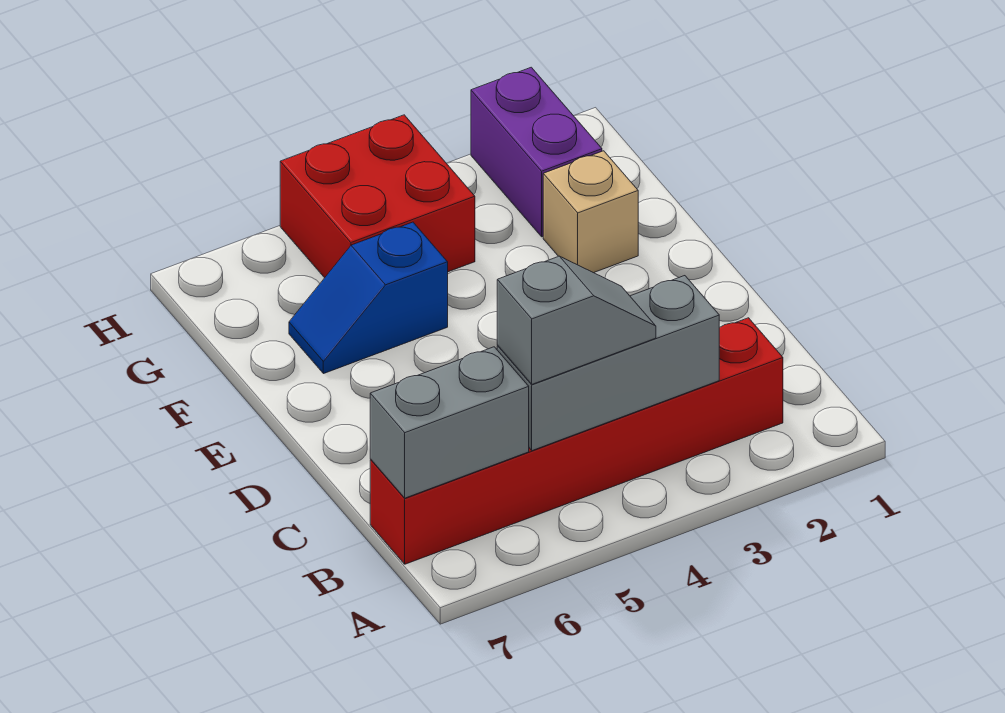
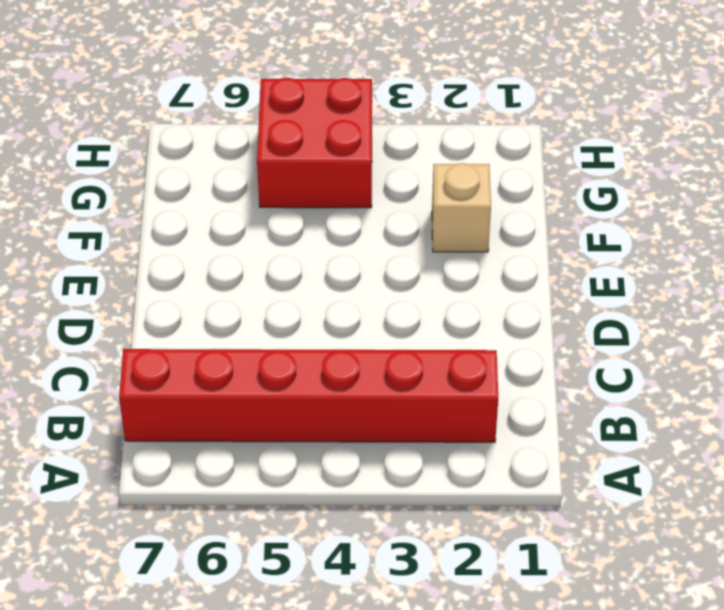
none -> blue slope F5:F6 level 1 top 5
none -> purple brick G2:H2 level 1

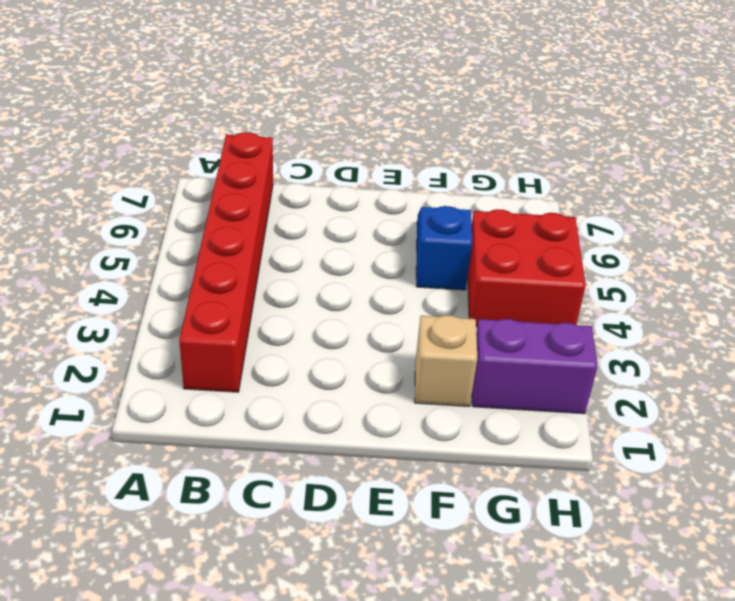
none -> grey brick B3:B5 level 2
none -> grey brick B6:B7 level 2

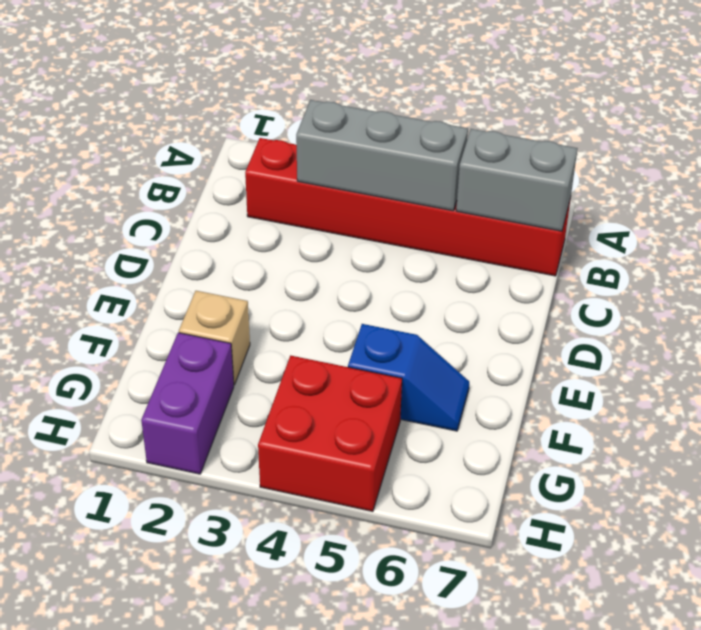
none -> grey slope B4:B5 level 3 top 5

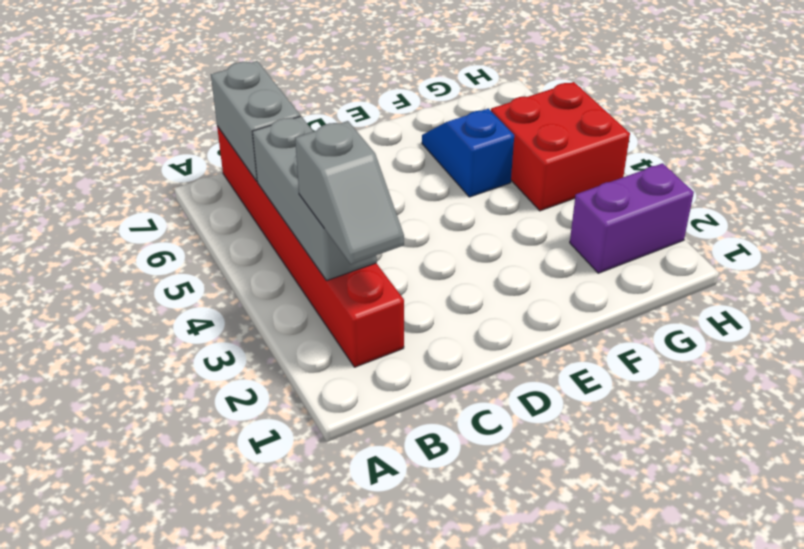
grey slope B2:B3 level 3 top 3 -> grey slope B4:B5 level 3 top 5
none -> tan brick F2 level 1

